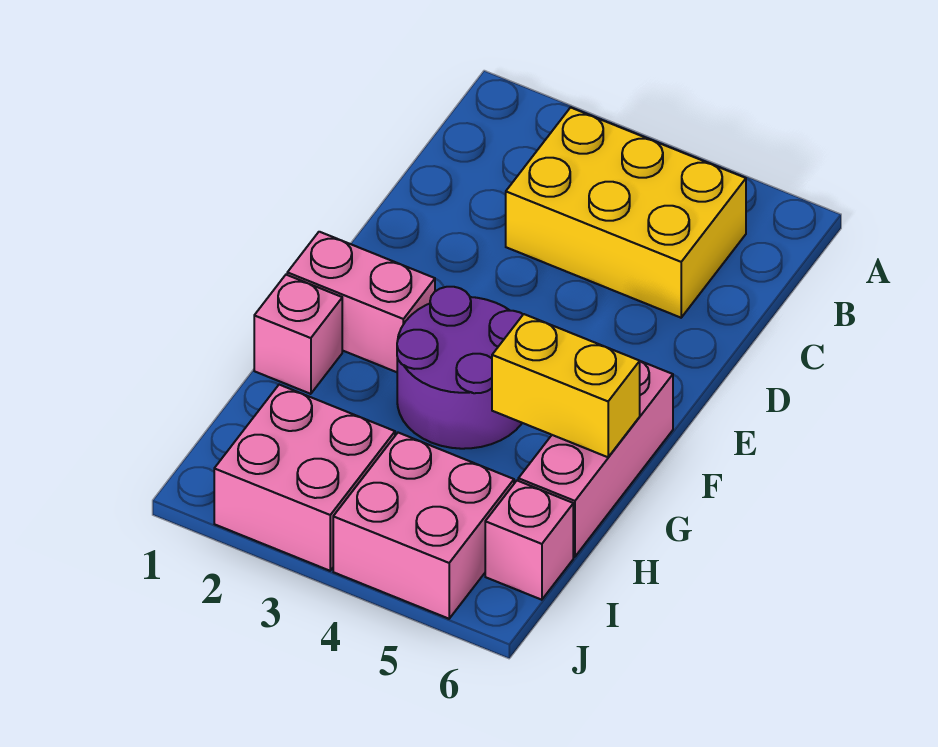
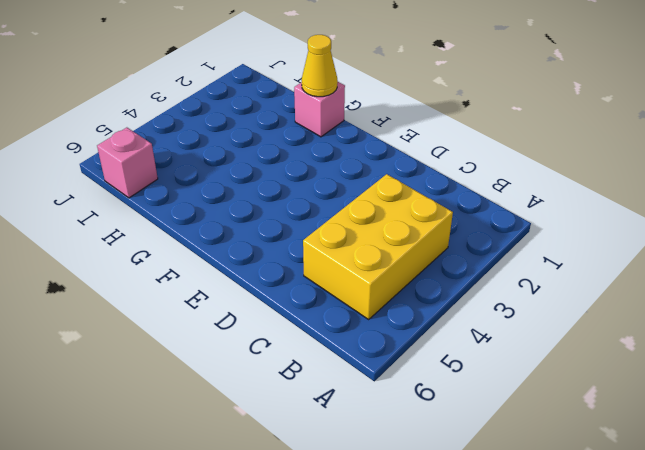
yellow cone G1 level 2 -> none
none -> pink brick F1:F2 level 1
none -> purple round brick F3:G4 level 1

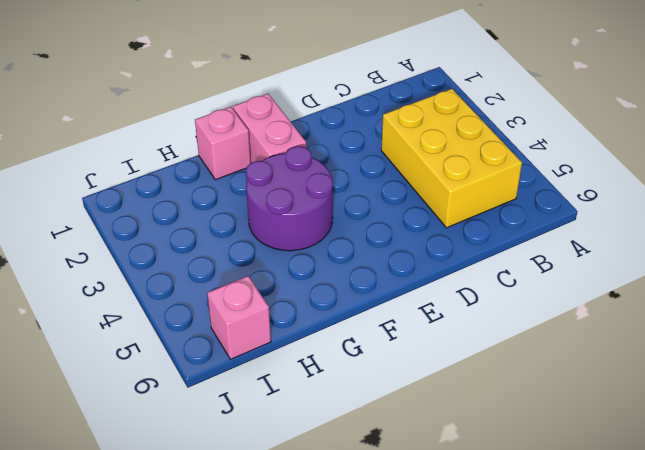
none -> pink brick F6:H6 level 1
none -> pink brick I2:J3 level 1

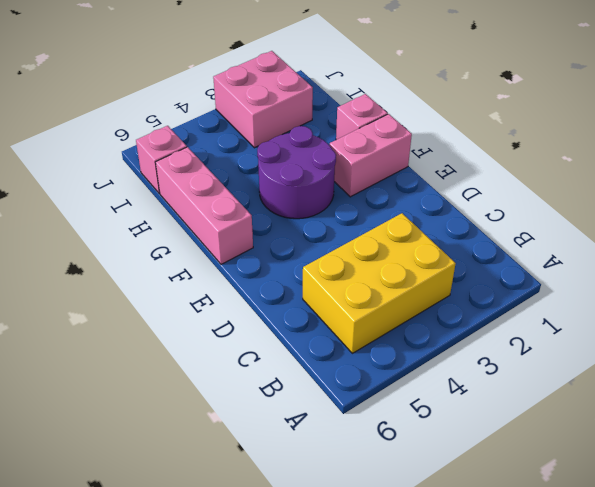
none -> pink brick I4:J5 level 1
none -> yellow brick G5:G6 level 2

